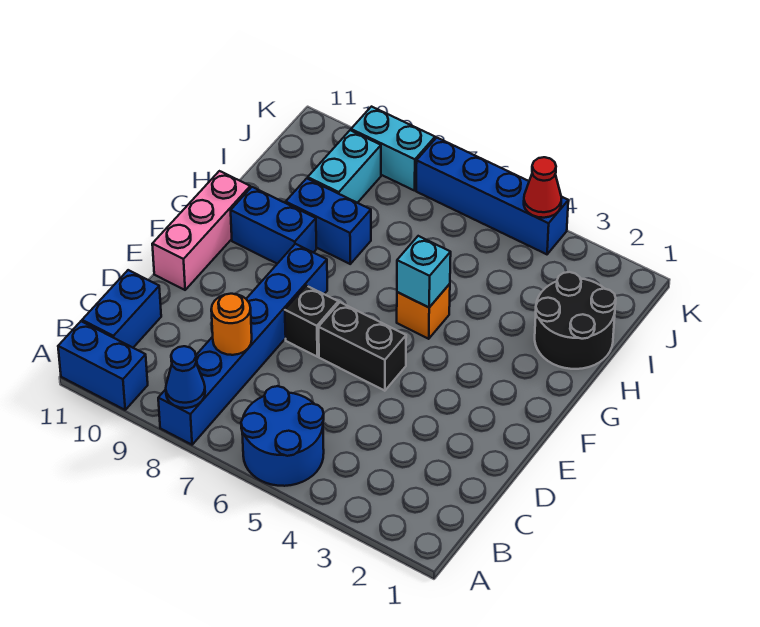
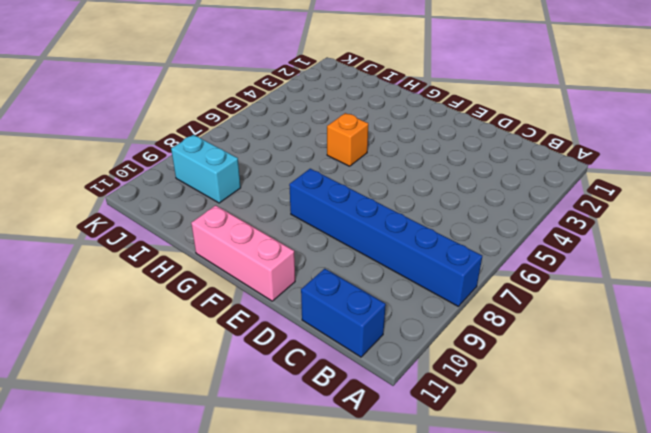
none -> blue round brick A5:B6 level 1
none -> blue brick A10:A11 level 1
none -> black brick E5:E6 level 1

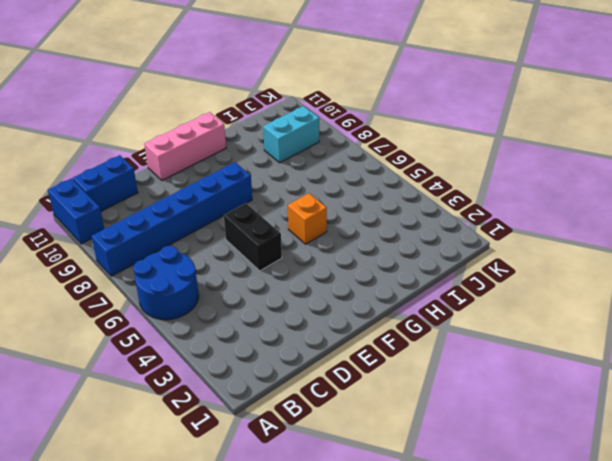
none -> black brick E7 level 1
none -> blue brick G9:G10 level 1
none -> black round brick H1:I2 level 1

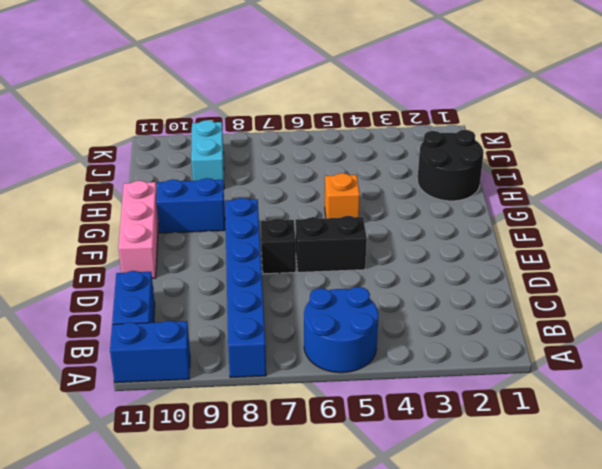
none -> blue brick H8:H9 level 1
none -> blue brick K4:K7 level 1
none -> cyan brick K8:K9 level 1

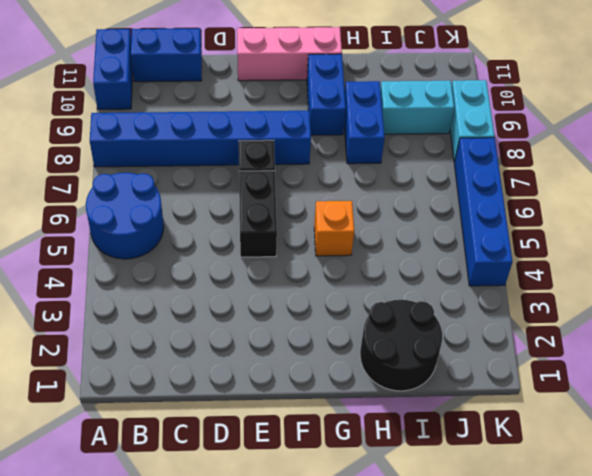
none -> blue cone A8 level 2
none -> orange round brick C8 level 2
none -> cyan brick G5 level 2

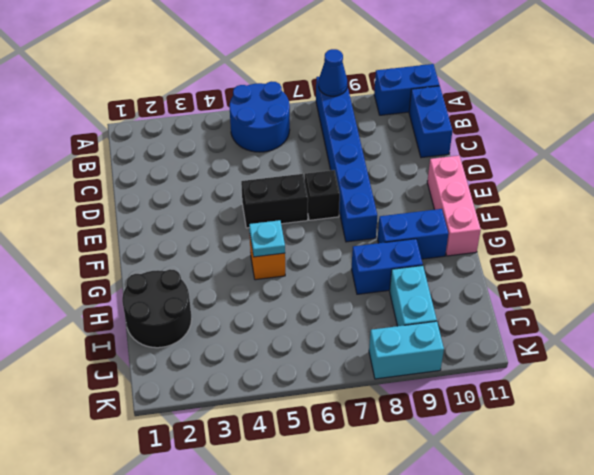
cyan plate G5 level 2 -> cyan brick G5 level 2
none -> blue brick K4:K7 level 1
none -> orange round brick C8 level 2
none -> red cone K4 level 2

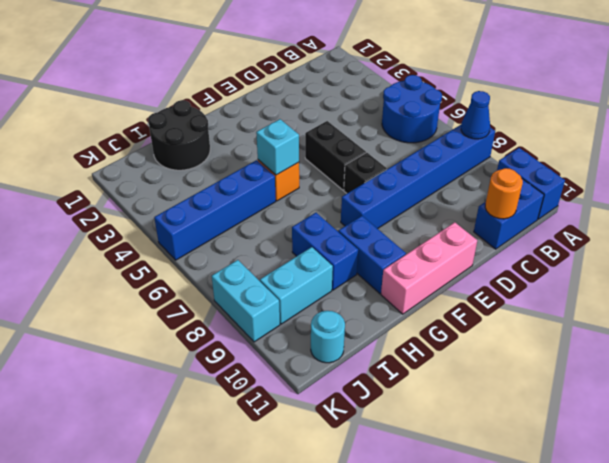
orange round brick C11 level 2 -> orange round brick C8 level 2
blue brick H5:K5 level 1 -> blue brick K4:K7 level 1
cyan round brick J11 level 1 -> none
none -> red cone K4 level 2

